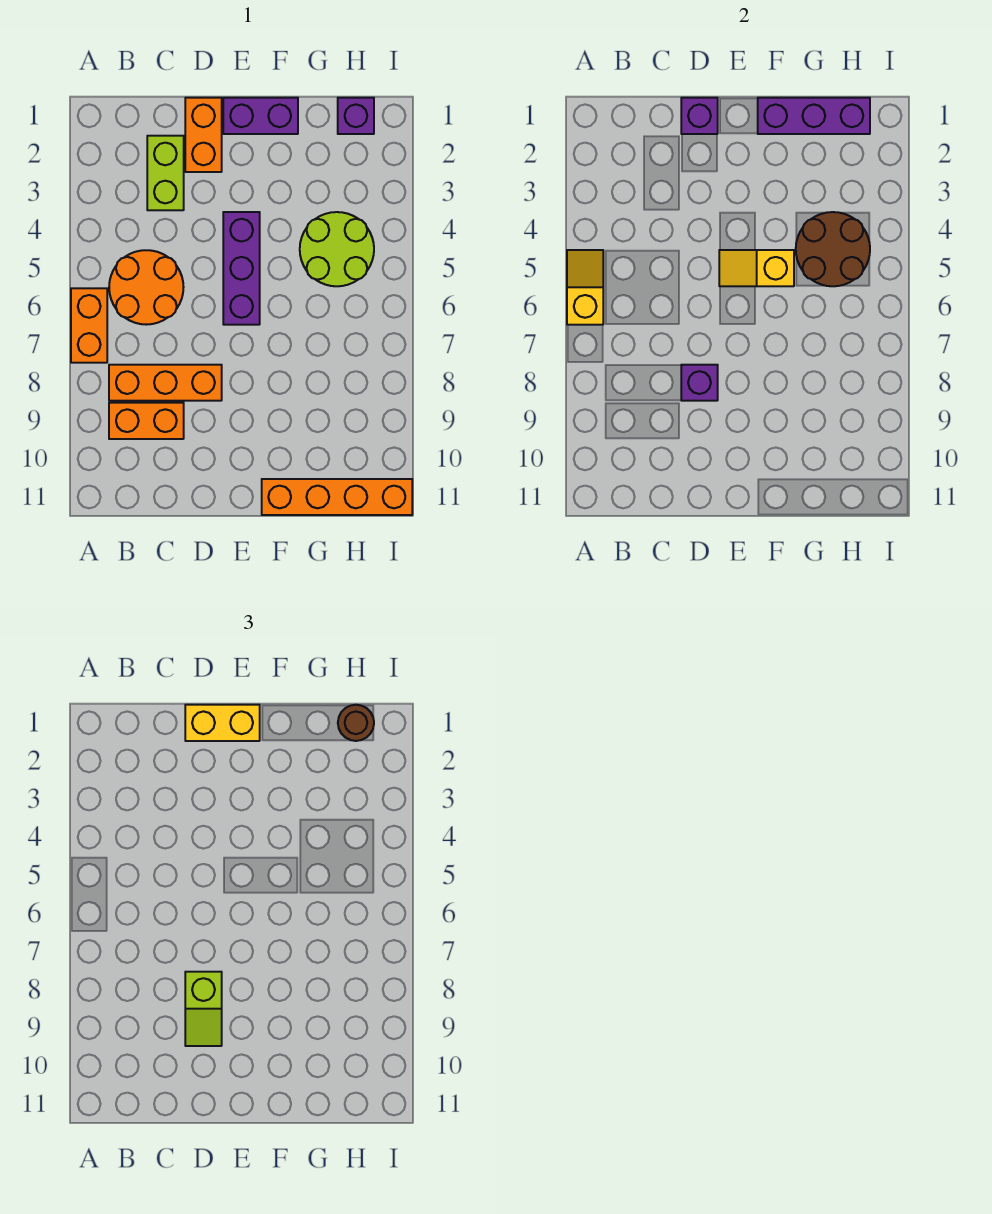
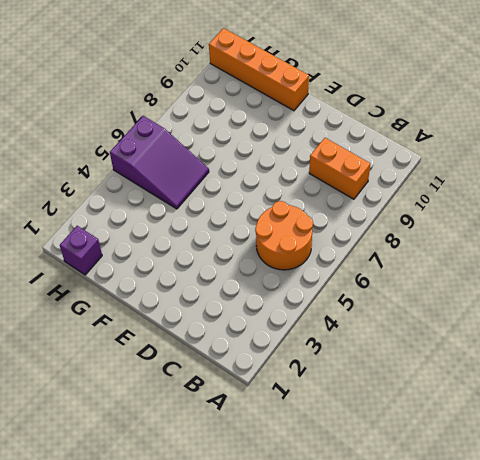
purple slope G5:I6 level 1 top I -> lime round brick G4:H5 level 1
none -> orange brick A6:A7 level 1
none -> orange brick B8:D8 level 1
none -> lime brick C2:C3 level 1

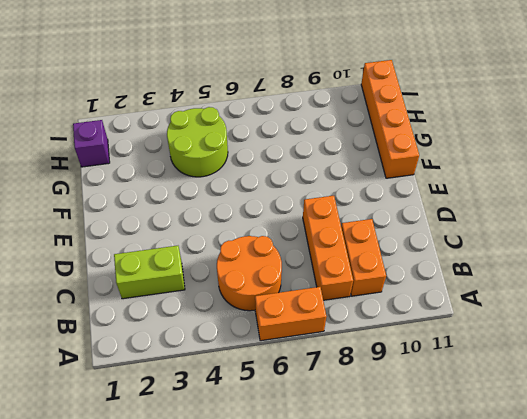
none -> orange brick D1:D2 level 1
none -> purple brick E1:F1 level 1
none -> purple brick E4:E6 level 1

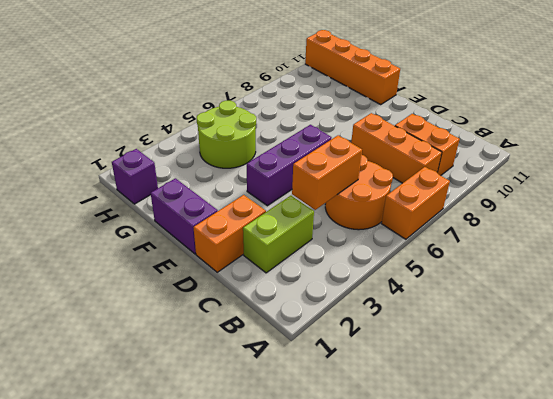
orange brick C4:C5 level 2 -> none
none -> yellow slope A5:A6 level 2 top 6
none -> purple brick D1 level 2
none -> purple brick D8 level 2

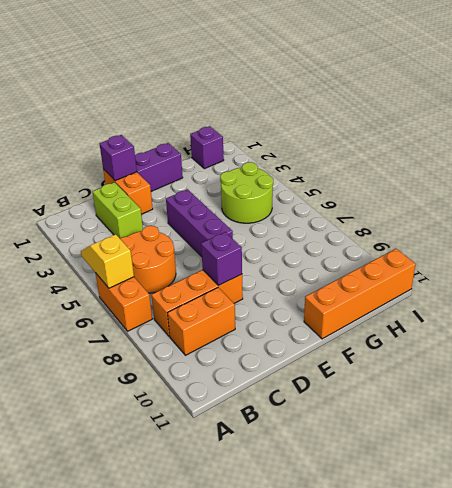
none -> yellow slope E5:F5 level 2 top F
none -> purple brick F1:H1 level 2
none -> brown round brick G4:H5 level 2

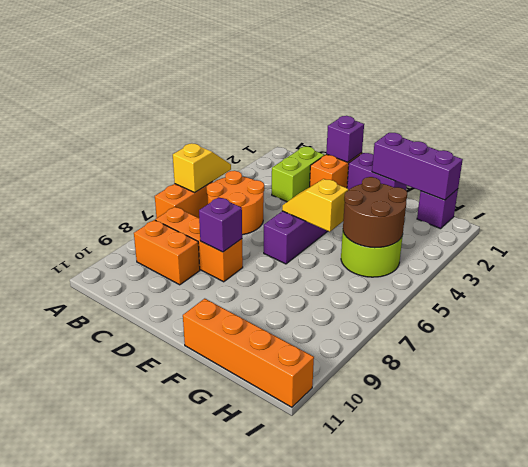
none -> yellow brick D1:E1 level 3
none -> lime slope D8:D9 level 3 top 8
none -> brown round brick H1 level 3

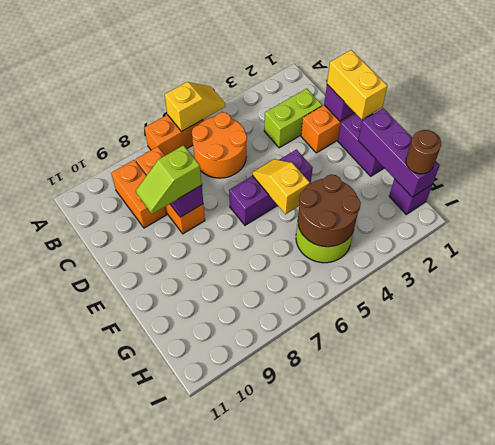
none -> orange brick F11:I11 level 1

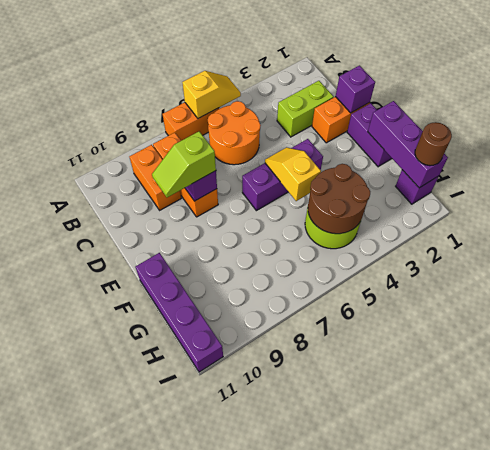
purple brick F11:I11 level 1 -> orange brick F11:I11 level 1
none -> yellow brick D1:E1 level 3

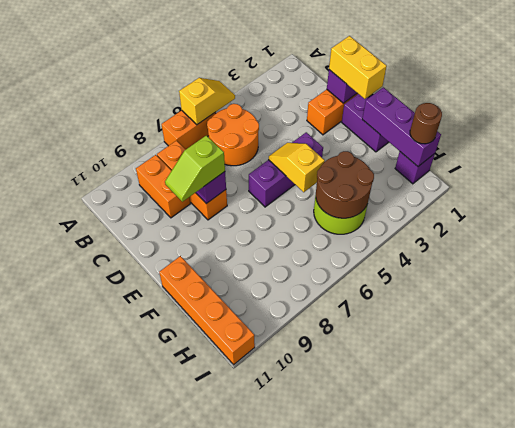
none -> lime brick C2:C3 level 1

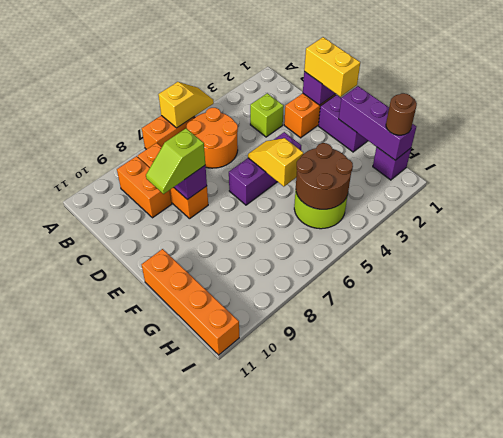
lime brick C3 level 1 -> lime brick C2:C3 level 1

